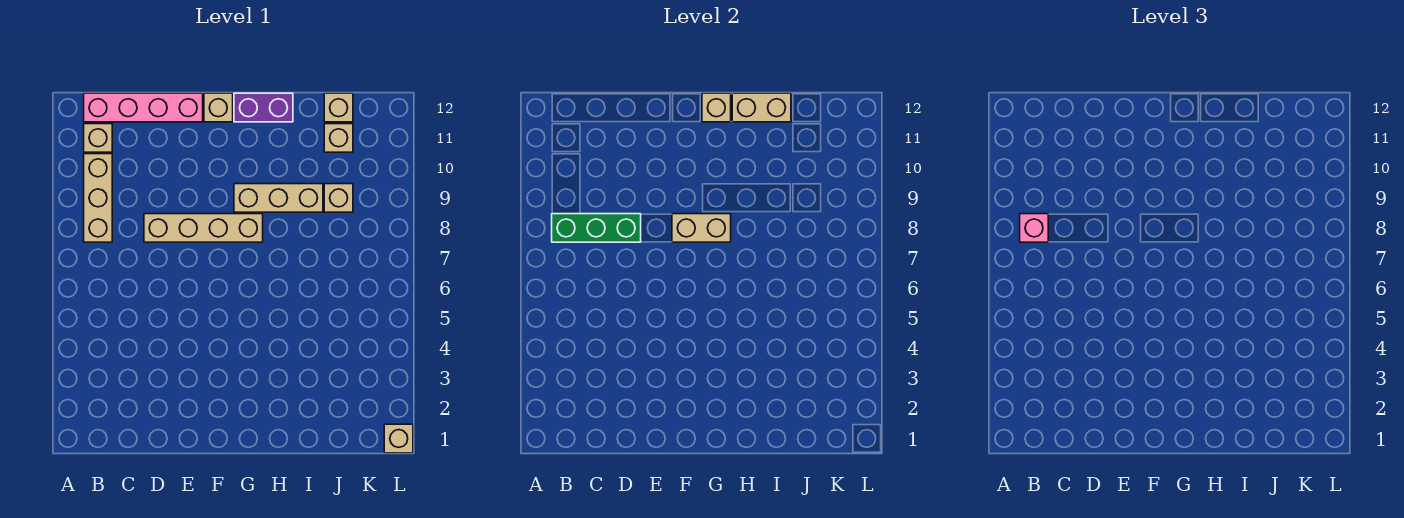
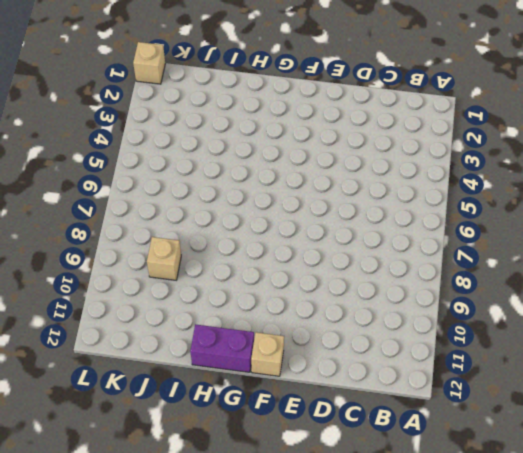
none -> tan brick B8:B10 level 1
none -> tan brick B11 level 1
none -> pink brick B12:E12 level 1

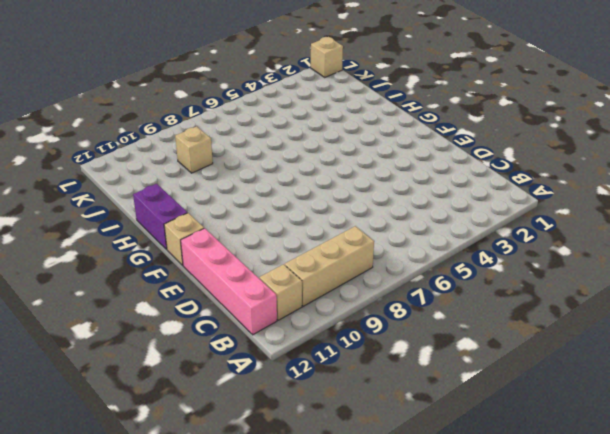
none -> tan brick D8:G8 level 1
none -> tan brick G9:I9 level 1
none -> tan brick J11 level 1

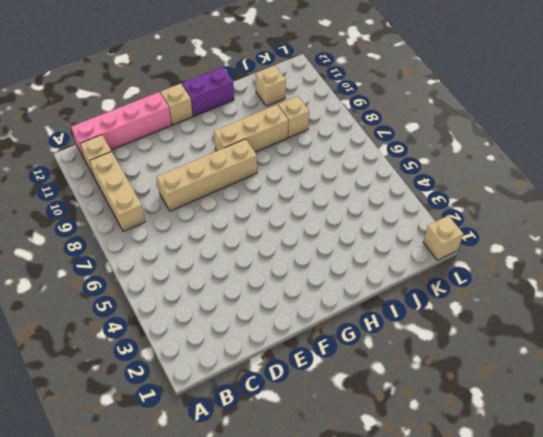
none -> tan brick J12 level 1
none -> green brick B8:D8 level 2
none -> tan brick F8:G8 level 2

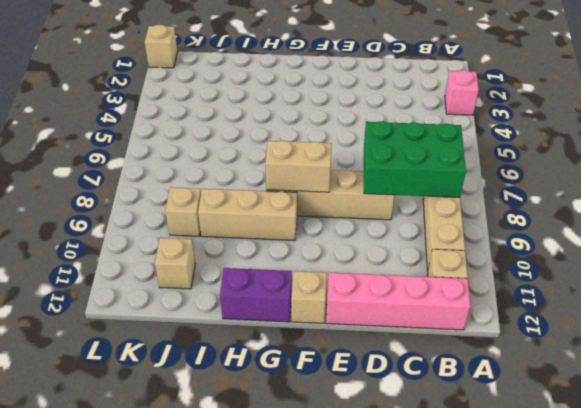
pink brick A3 level 1 -> pink brick B8 level 3
green brick B7:D8 level 2 -> green brick B8:D8 level 2
none -> tan brick J12 level 1
none -> tan brick G12 level 2
none -> tan brick H12:I12 level 2

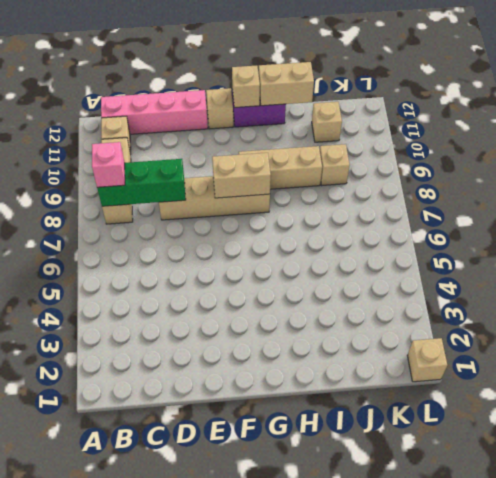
none -> tan brick J12 level 1

